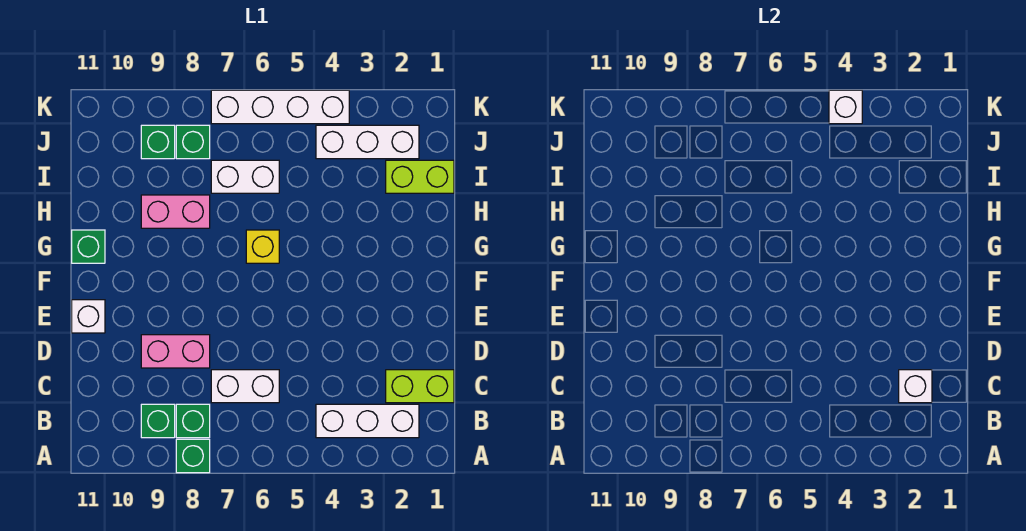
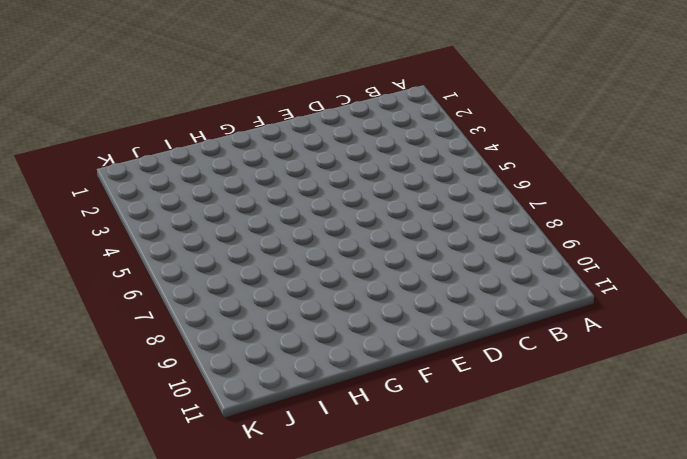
none -> green brick A8 level 1
none -> white brick B2:B4 level 1
none -> green brick B8 level 1

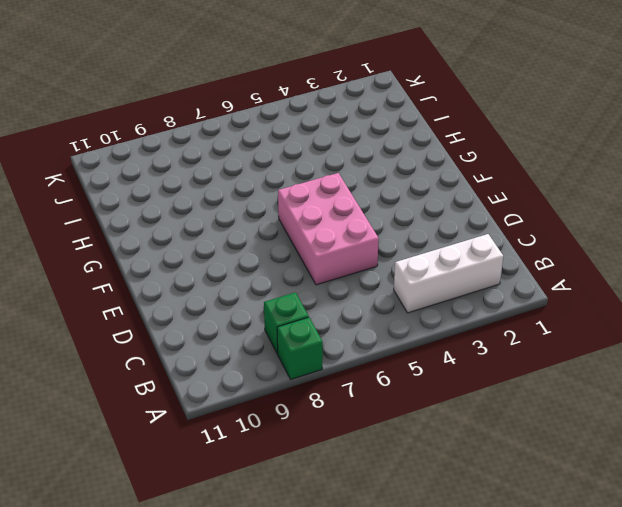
pink brick D5:F6 level 1 -> none
none -> green brick B9 level 1
none -> lime brick C1:C2 level 1
none -> white brick C6:C7 level 1

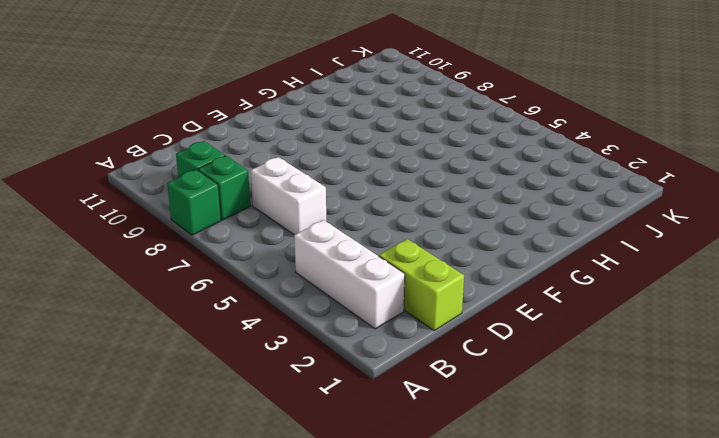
none -> pink brick D8:D9 level 1
none -> white brick E11 level 1
none -> yellow brick G6 level 1

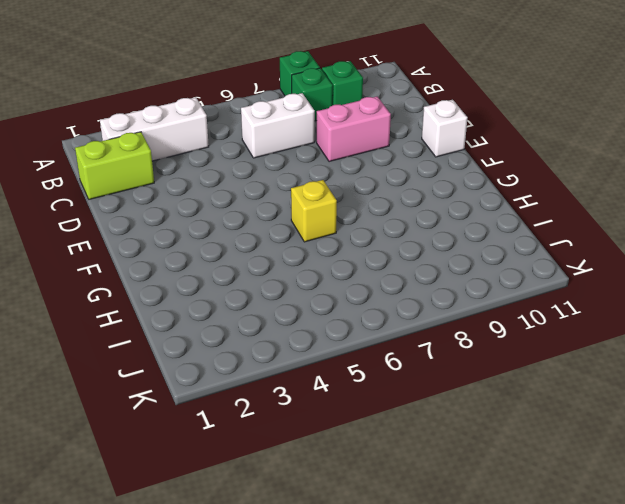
none -> green brick G11 level 1
none -> pink brick H8:H9 level 1
none -> lime brick I1:I2 level 1

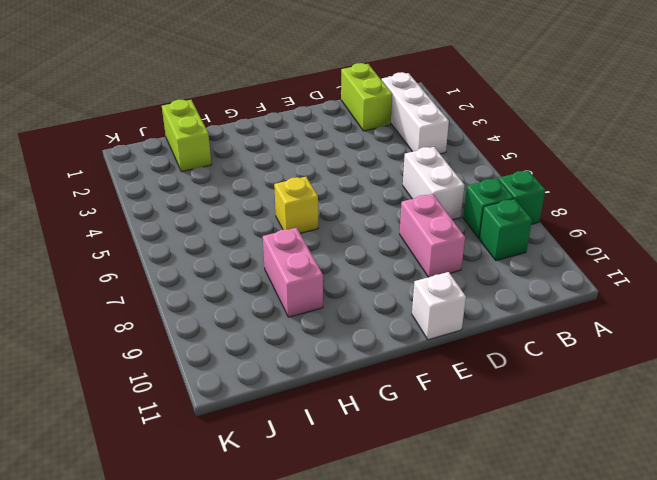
none -> green brick G11 level 1
none -> white brick I6:I7 level 1
none -> white brick J2:J4 level 1

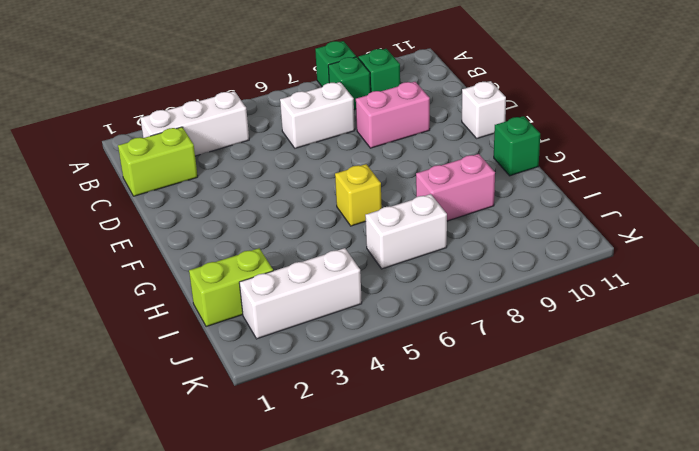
none -> green brick J8 level 1
none -> green brick J9 level 1
none -> white brick K4:K7 level 1

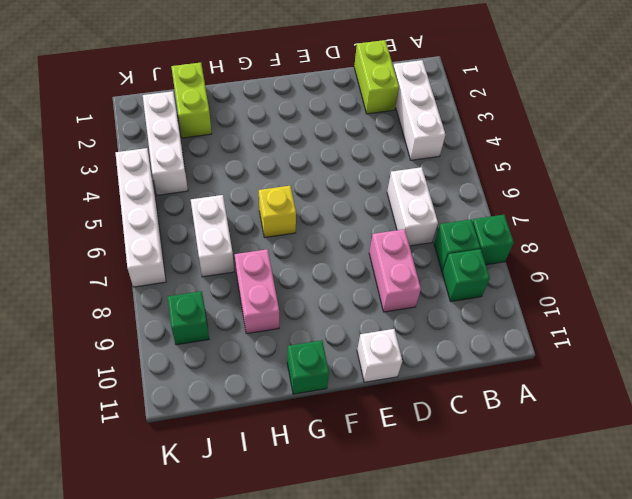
none -> green brick J8 level 1
none -> white brick C2 level 2
none -> white brick K4 level 2

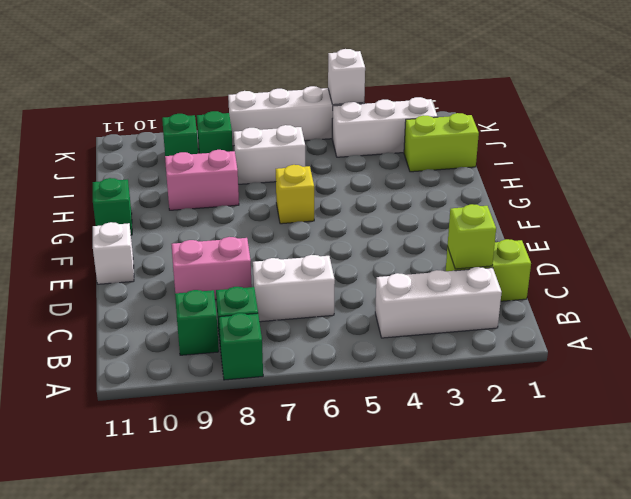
lime brick C2 level 2 -> white brick C2 level 2

